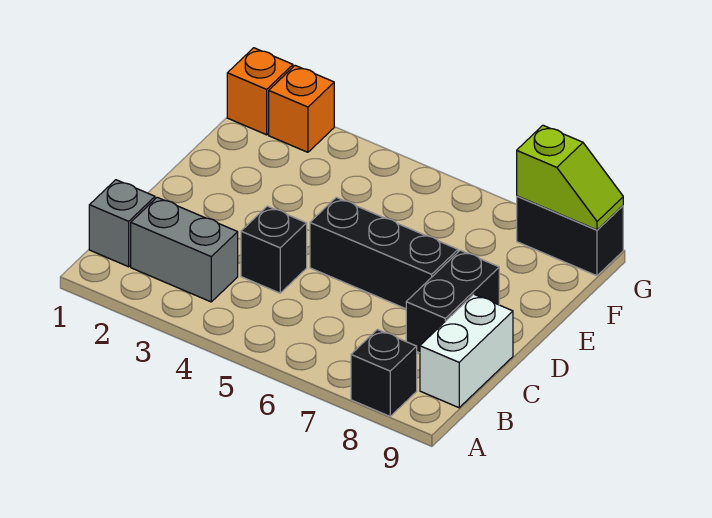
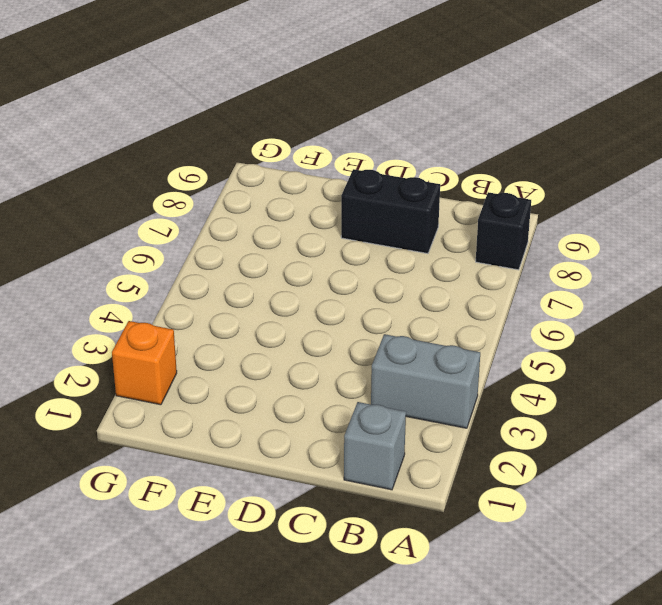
grey brick A3:B3 level 1 -> grey brick B2:B3 level 1
none -> white brick B9:C9 level 1
none -> black brick C4 level 1

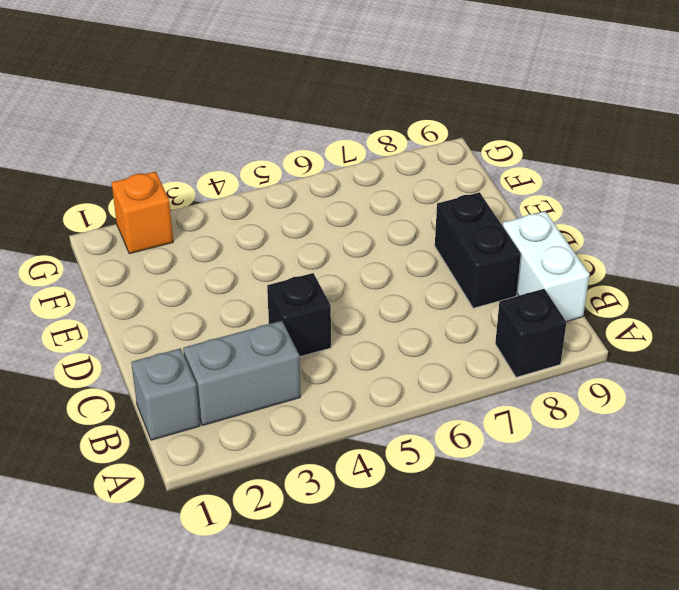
none -> black brick D5:D7 level 1
none -> orange brick G1 level 1

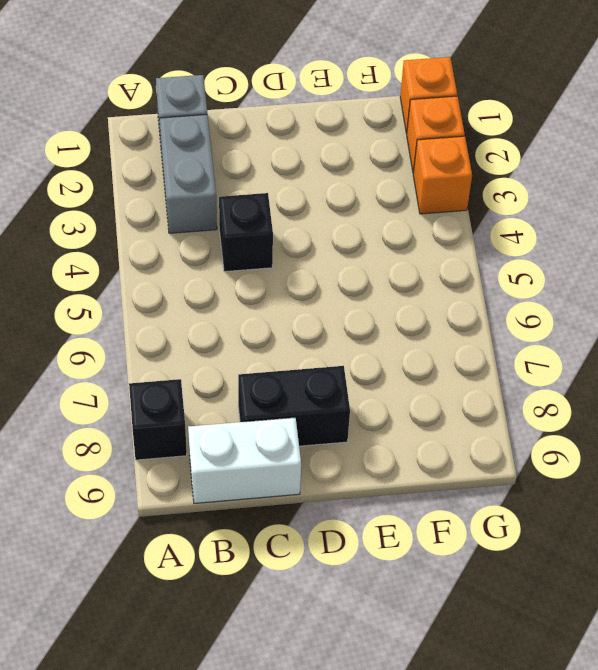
orange brick G3 level 1 -> none
none -> black brick D5:D7 level 1
none -> black brick G8:G9 level 1

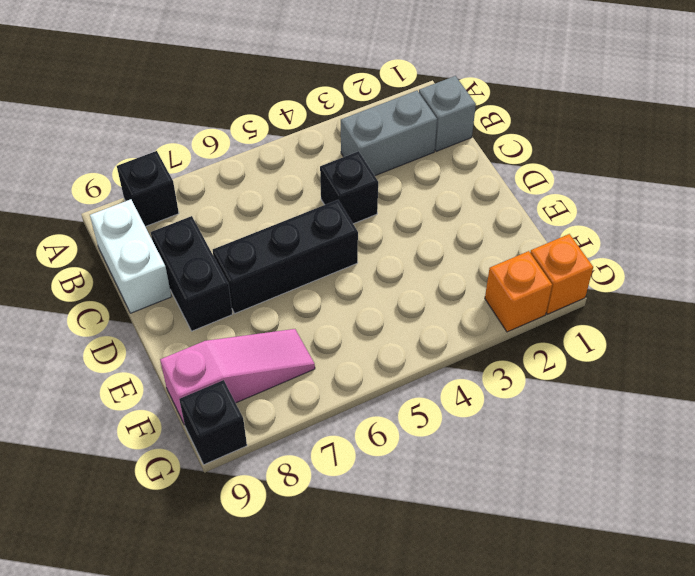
pink slope F7:F9 level 1 top 9 -> none
black brick G9 level 1 -> black brick G8:G9 level 1
none -> lime slope G8:G9 level 2 top 8

